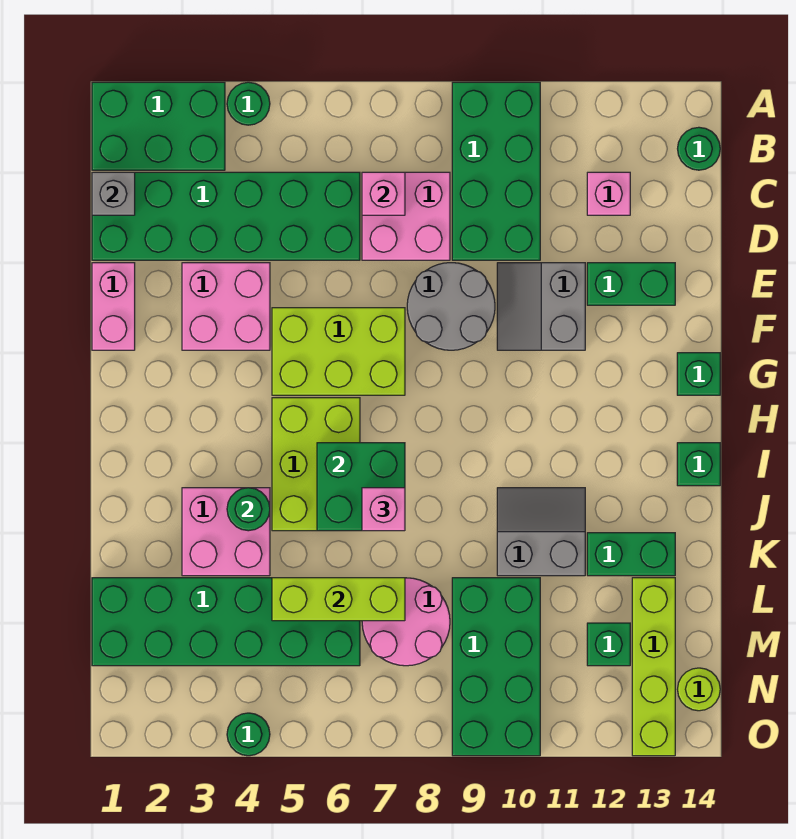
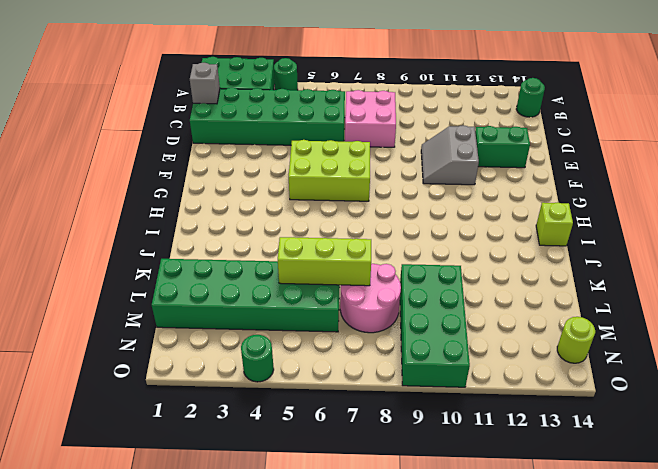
lime brick I14 level 1 -> green brick I14 level 1
none -> green brick A9:D10 level 1
none -> pink brick C12 level 1
none -> pink brick E1:F1 level 1
none -> pink brick E3:F4 level 1

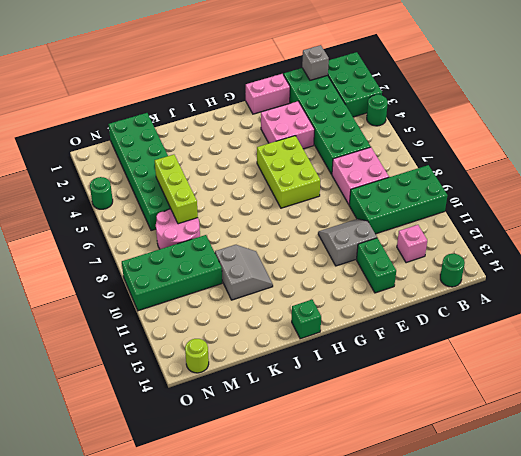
none -> grey round brick E8:F9 level 1
none -> green brick G14 level 1
none -> lime brick H5:J6 level 1
none -> pink brick J3:K4 level 1

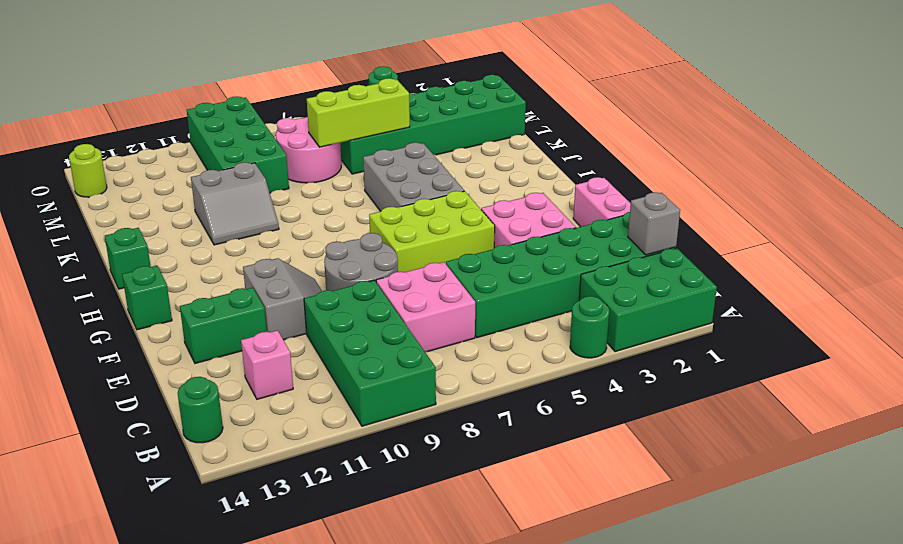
grey brick H5:J6 level 1 -> lime brick H5:J6 level 1
none -> pink brick J3:K4 level 1
none -> green brick K12:K13 level 1
none -> lime brick L13:O13 level 1
none -> green brick M12 level 1

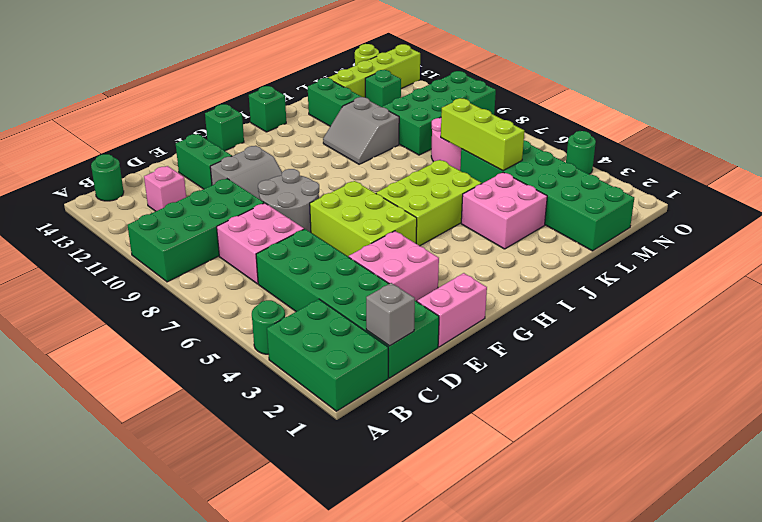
none -> pink brick C7 level 2
none -> green brick I6:J7 level 2
none -> green round brick J4 level 2
none -> pink brick J7 level 3

